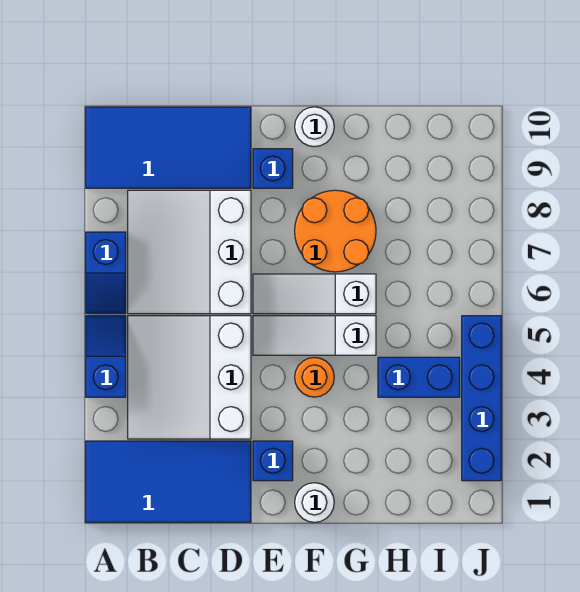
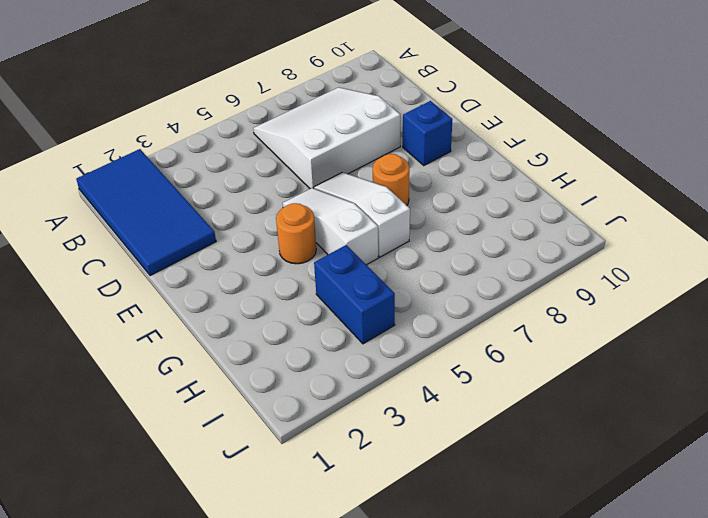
orange round brick F7 level 1 -> orange round brick F7:G8 level 1
none -> blue slope A4:A5 level 1 top 4
none -> blue slope A6:A7 level 1 top 7
none -> blue tile A9:D10 level 1

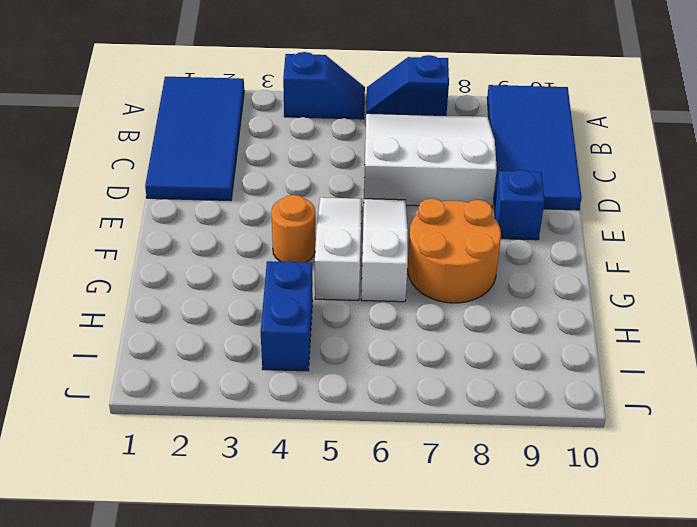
none -> white slope B3:D5 level 1 top D
none -> blue brick E2 level 1
none -> white round brick F1 level 1

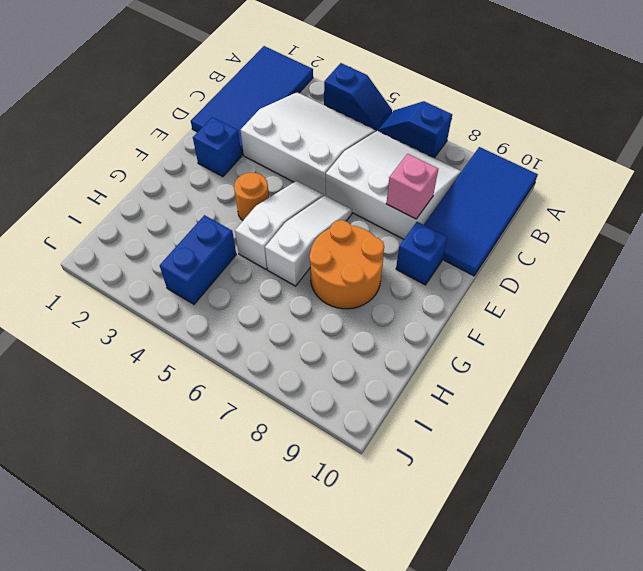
pink brick D8 level 2 -> none
none -> white round brick F1 level 1
none -> white round brick F10 level 1
none -> blue brick J2:J5 level 1

